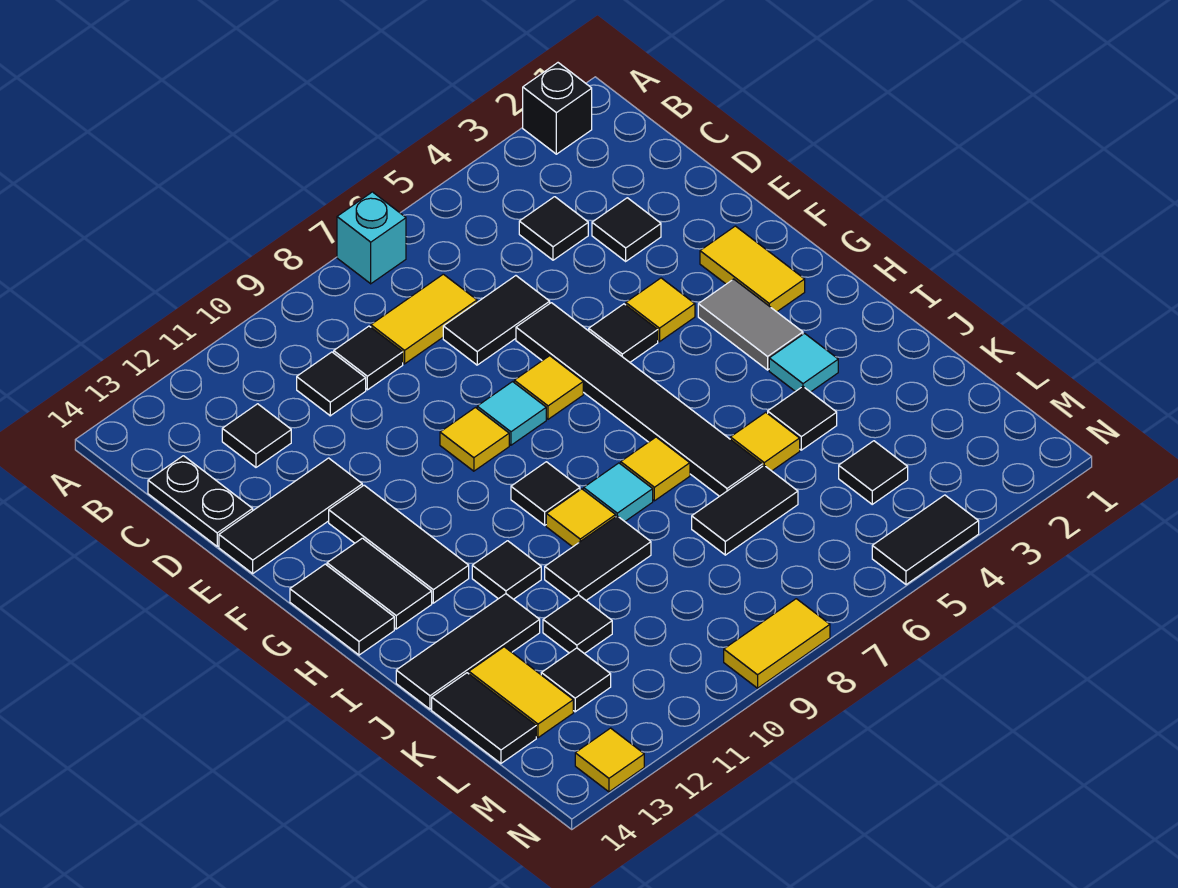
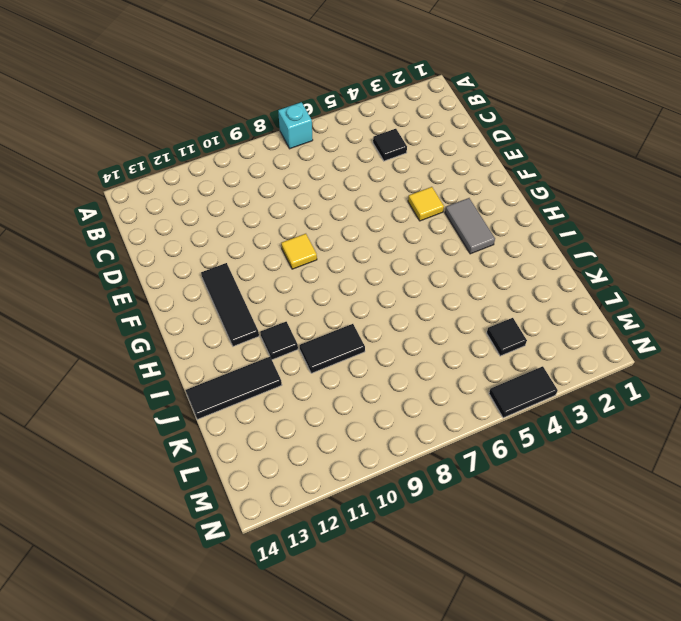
none -> black brick A2 level 1
none -> yellow tile C7:C8 level 1
none -> black tile C9 level 1
none -> black tile C10 level 1

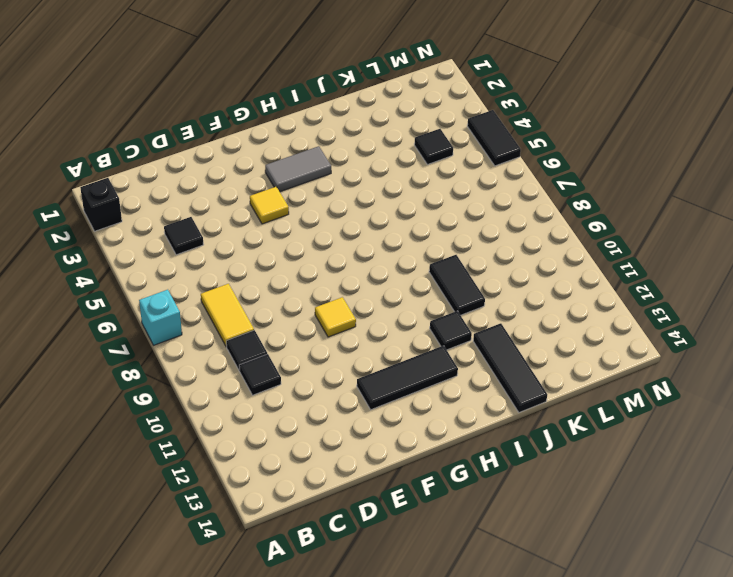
none -> black tile C12 level 1
none -> black plate C14:D14 level 1
none -> black tile D3 level 1
none -> black tile D6:D7 level 1

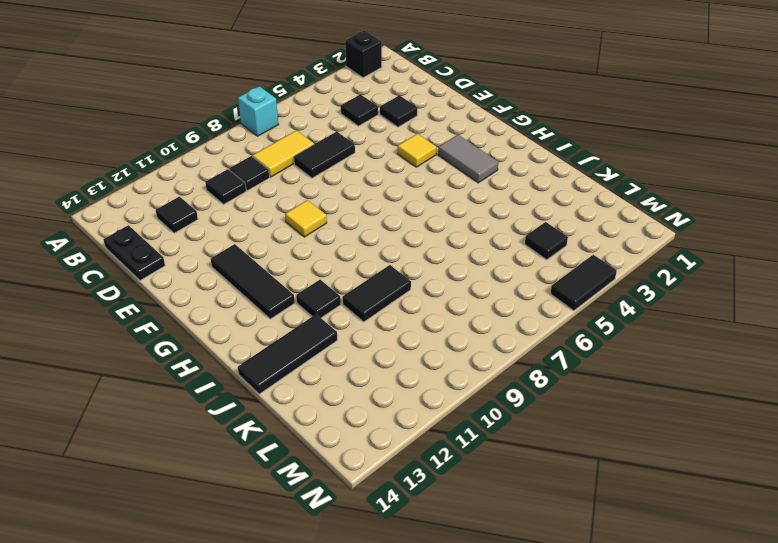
none -> black tile E6:J6 level 1
none -> black tile E12:E14 level 1
none -> yellow tile F2:G2 level 1
none -> black tile F5 level 1

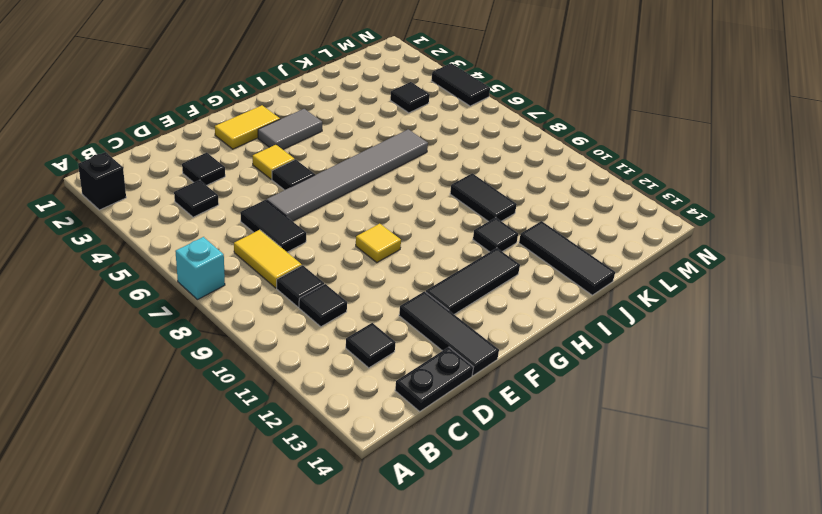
grey tile E6:J6 level 1 -> black tile E6:J6 level 1
none -> yellow tile F7 level 1
none -> cyan tile F8 level 1
none -> black tile G13:H13 level 1
none -> black tile G14:H14 level 1

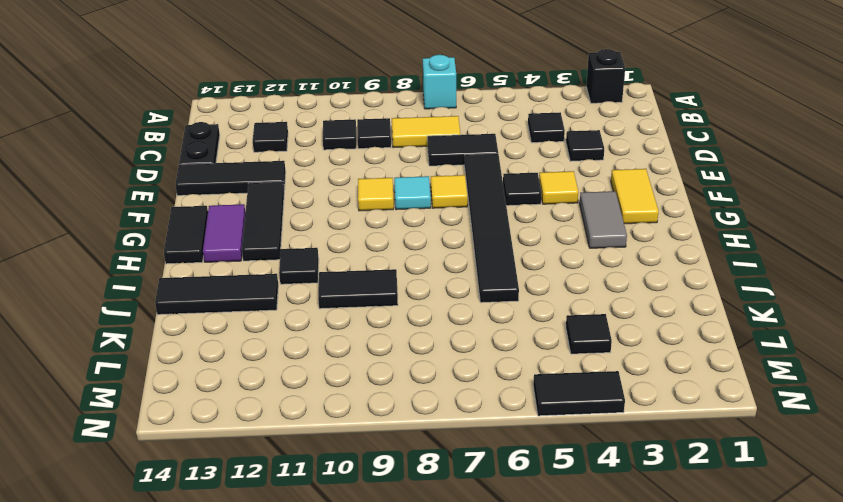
purple tile G13:H13 level 1 -> black tile G13:H13 level 1
none -> black tile H9 level 1
none -> cyan tile I3 level 1
none -> yellow tile I7 level 1
none -> cyan tile I8 level 1

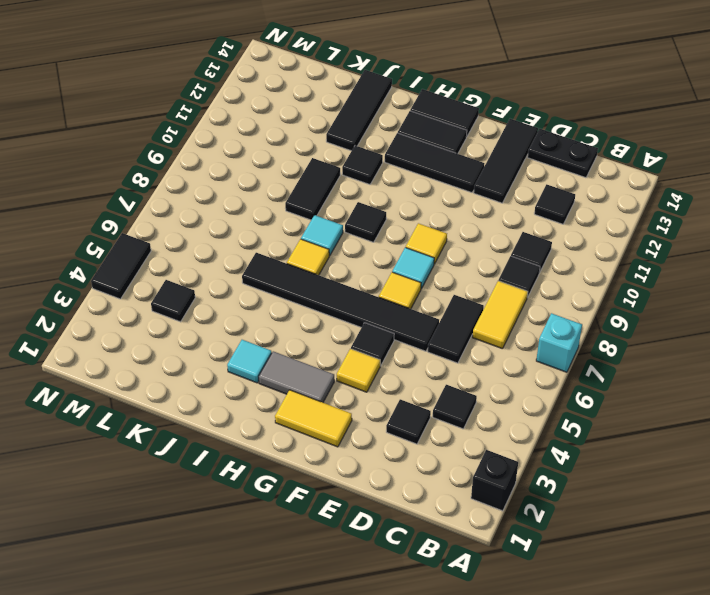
none -> yellow tile I9 level 1
none -> black tile J4 level 1
none -> yellow tile J5 level 1
none -> black tile K6:K7 level 1

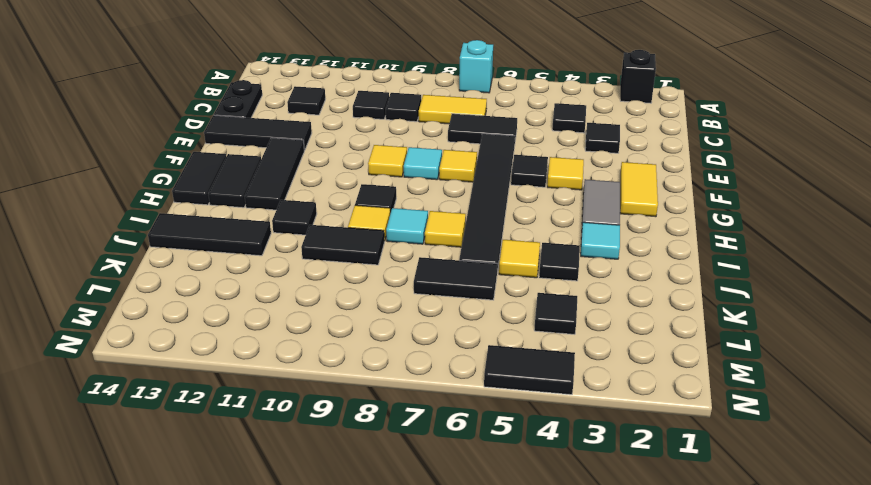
none -> black tile K11 level 1
none -> yellow tile K13:L13 level 1
none -> black tile K14:L14 level 1
none -> black tile L12 level 1

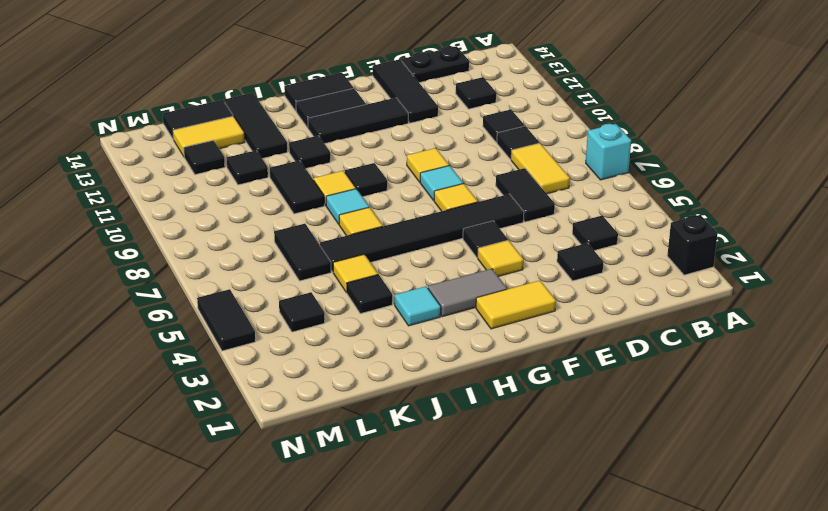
none -> yellow tile N8:N9 level 1
none -> yellow tile N13 level 1

